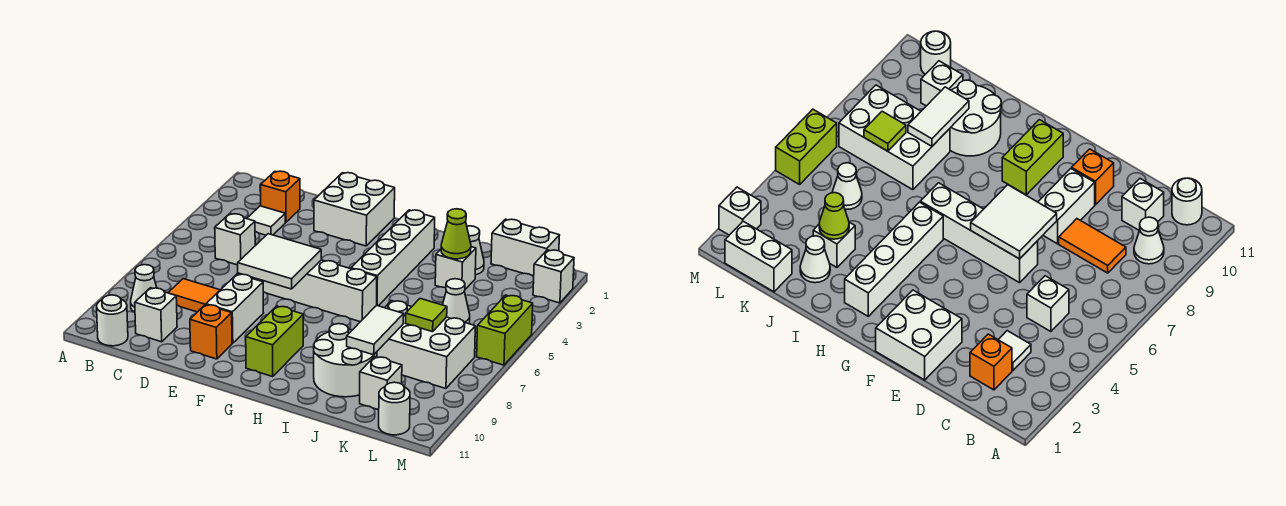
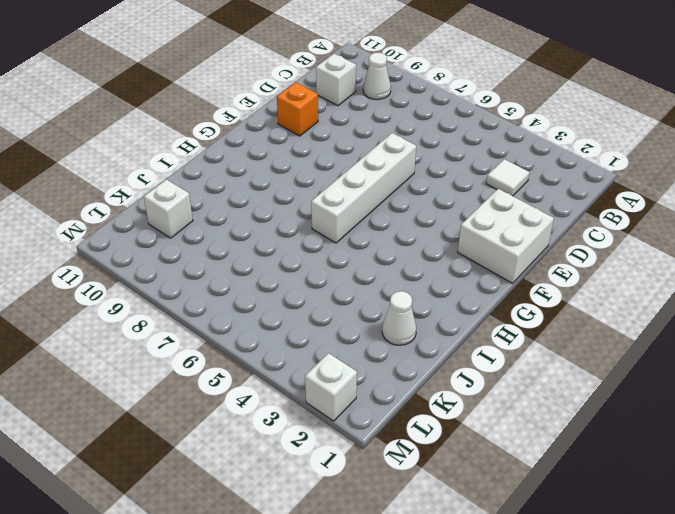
none -> white round brick B11 level 1
none -> orange brick C2 level 1
none -> white brick C5 level 1

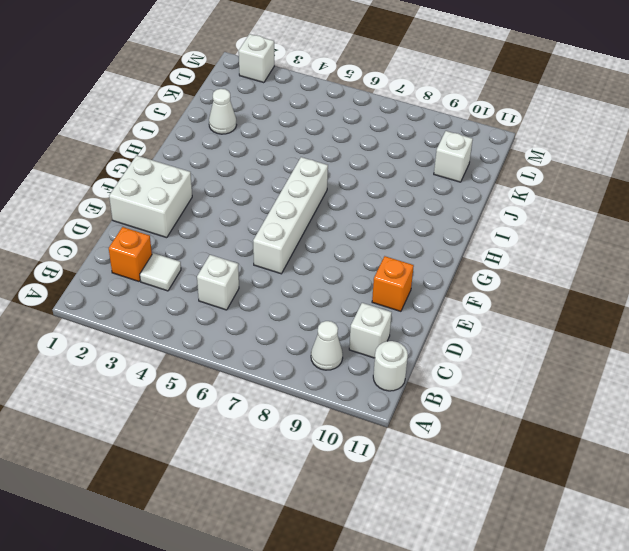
none -> orange tile C8:D8 level 1
none -> white brick E8:E9 level 1
none -> lime brick G9:G10 level 1

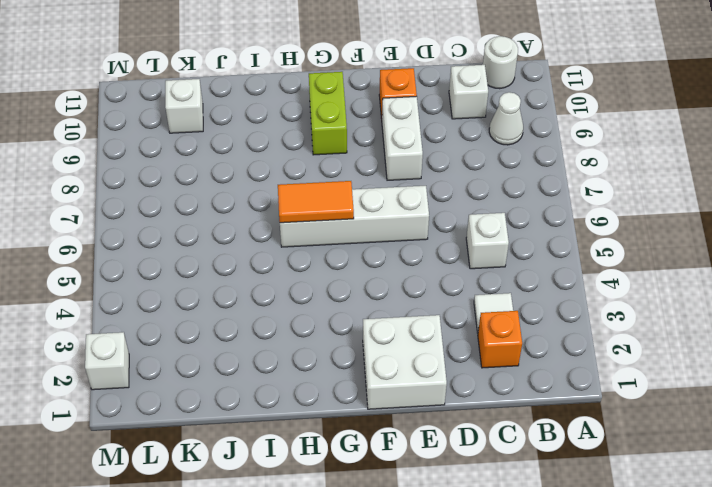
orange tile G6:H6 level 2 -> orange tile C8:D8 level 1
none -> white brick H2:H5 level 1
none -> white round brick I9:J10 level 1
none -> white cone J2 level 1

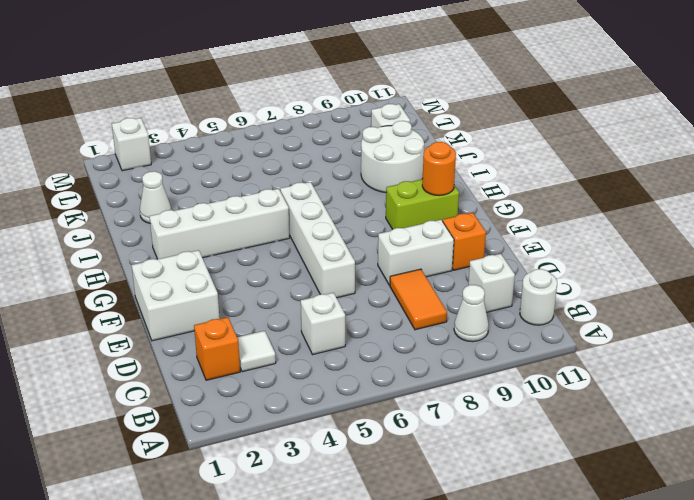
orange round brick G10 level 2 -> none
none -> white brick J3 level 1
none -> white brick J7:L8 level 1
none -> white brick K1:L1 level 1

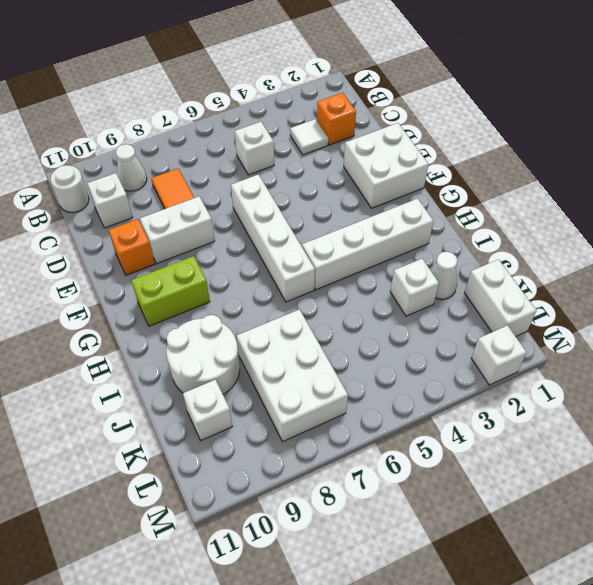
none -> white cone K5 level 1
none -> white round brick L11 level 1
none -> lime brick M5:M6 level 1

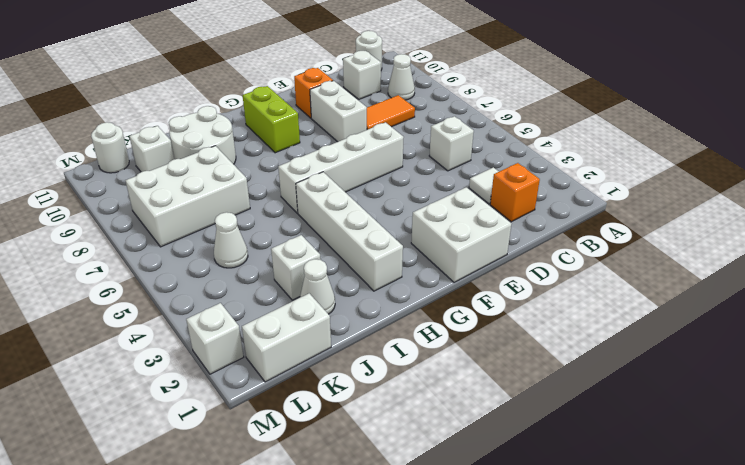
none -> lime brick M5:M6 level 1
none -> white tile E6:F7 level 2
none -> lime cone J3 level 2

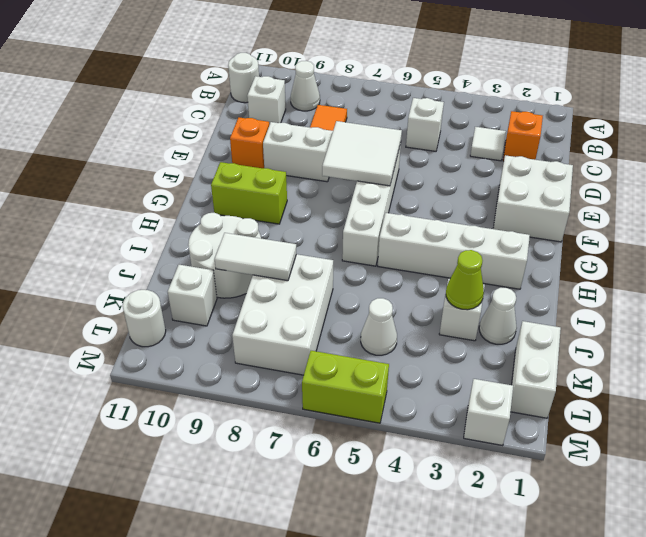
none -> lime tile K7 level 2

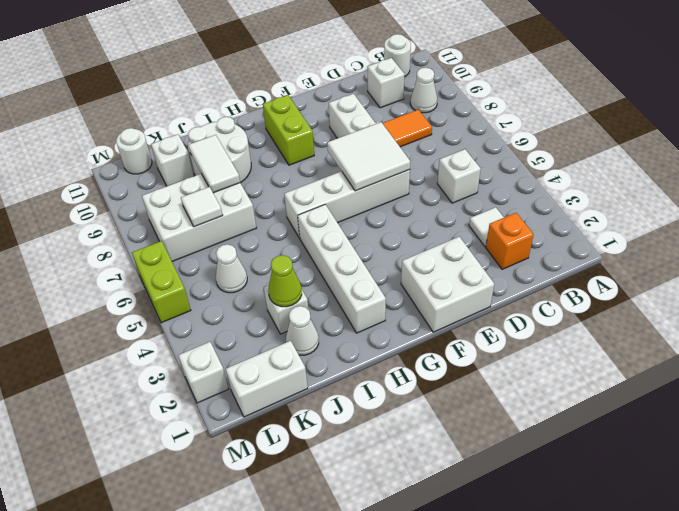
white tile K7 level 2 -> lime tile K7 level 2
none -> orange brick E10 level 1

